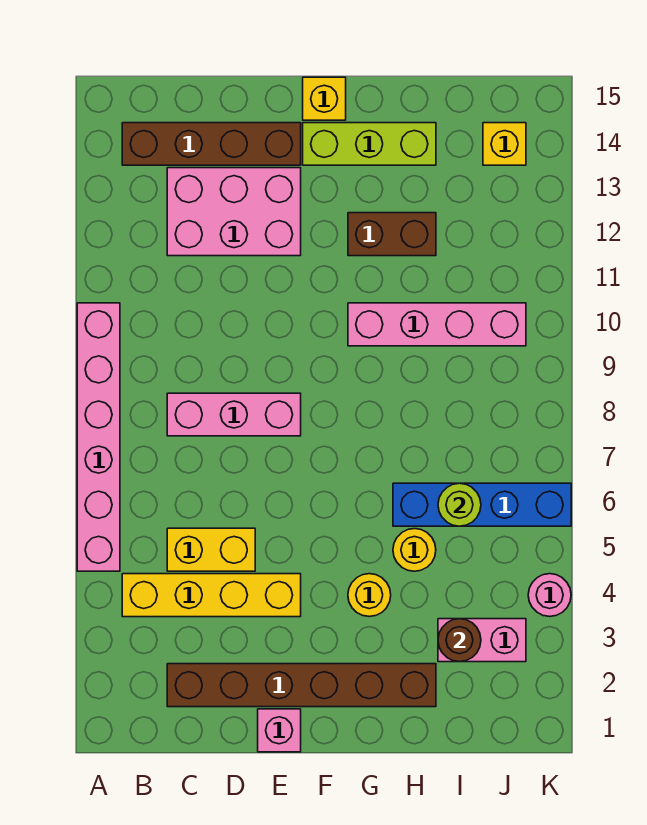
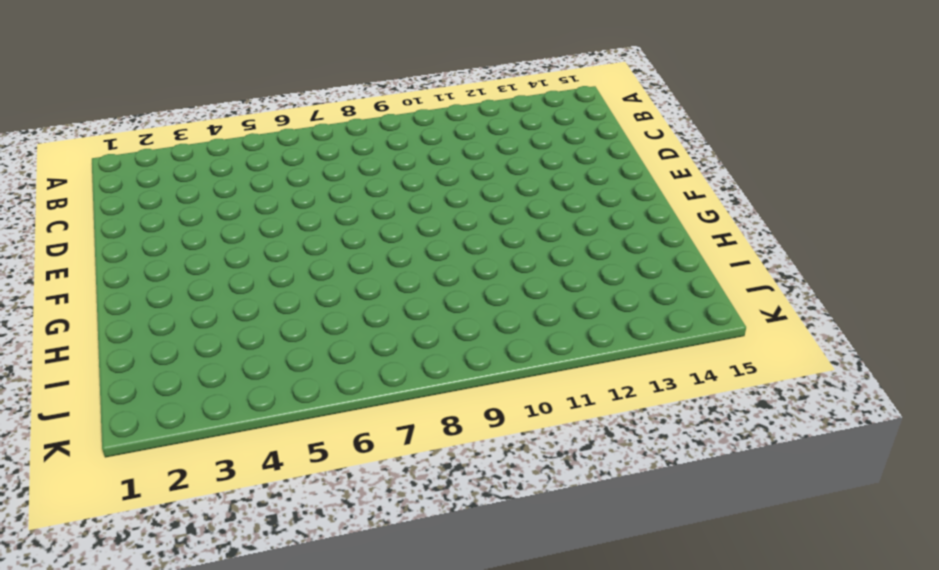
none -> pink brick A5:A10 level 1
none -> yellow brick B4:E4 level 1
none -> brown brick B14:E14 level 1

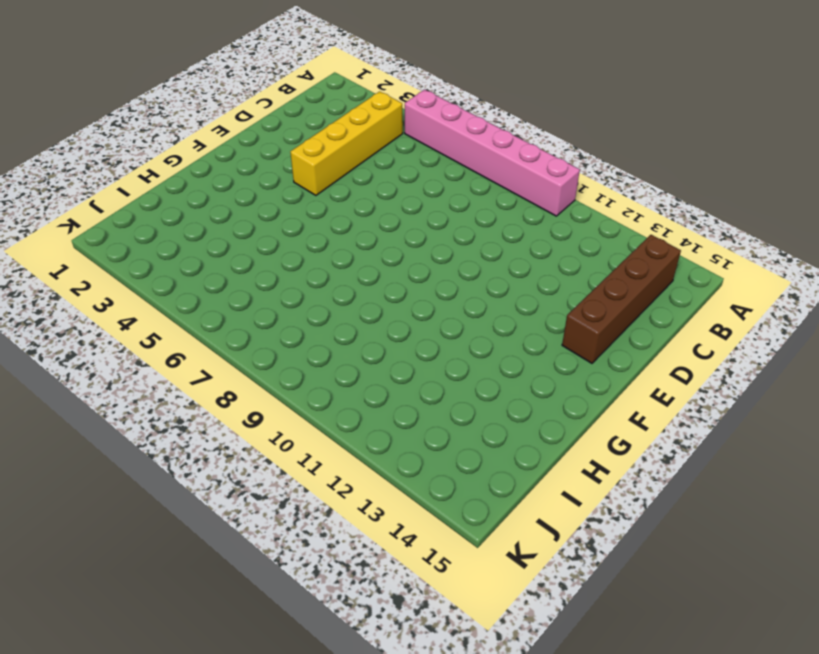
none -> brown brick C2:H2 level 1
none -> yellow brick C5:D5 level 1
none -> pink brick C8:E8 level 1

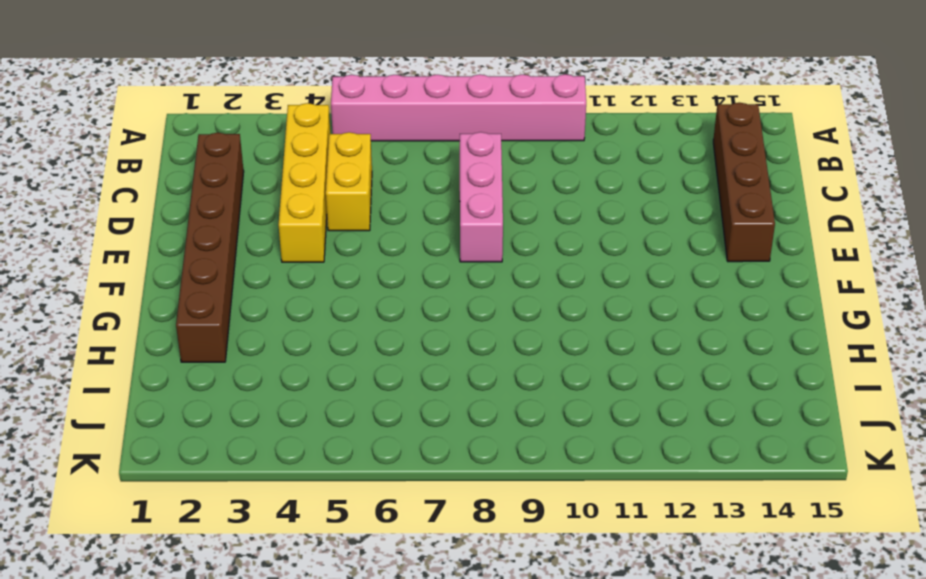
none -> pink brick C12:E13 level 1
none -> pink brick E1 level 1
none -> lime brick F14:H14 level 1

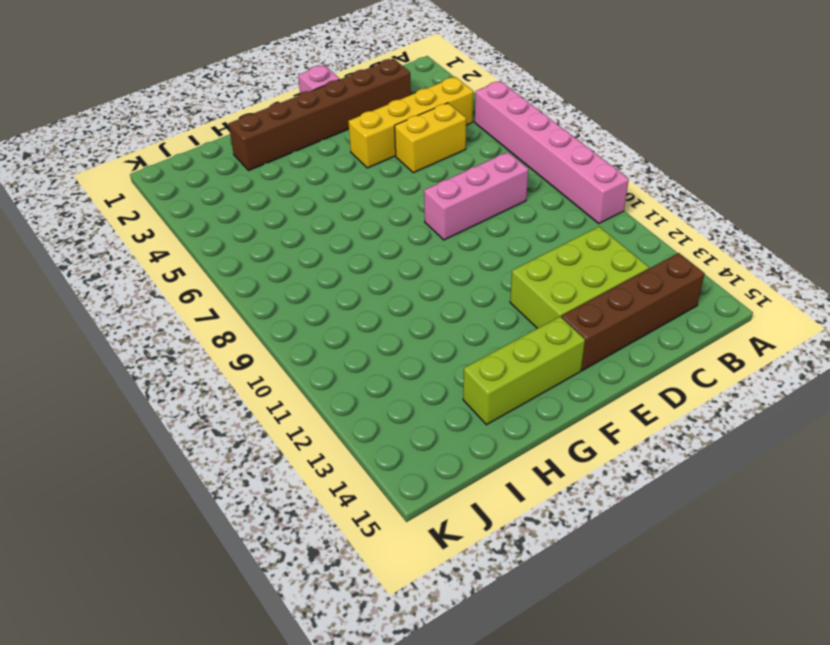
lime brick C12:E13 level 1 -> pink brick C12:E13 level 1
none -> yellow brick F15 level 1
none -> yellow round brick G4 level 1
none -> pink brick G10:J10 level 1

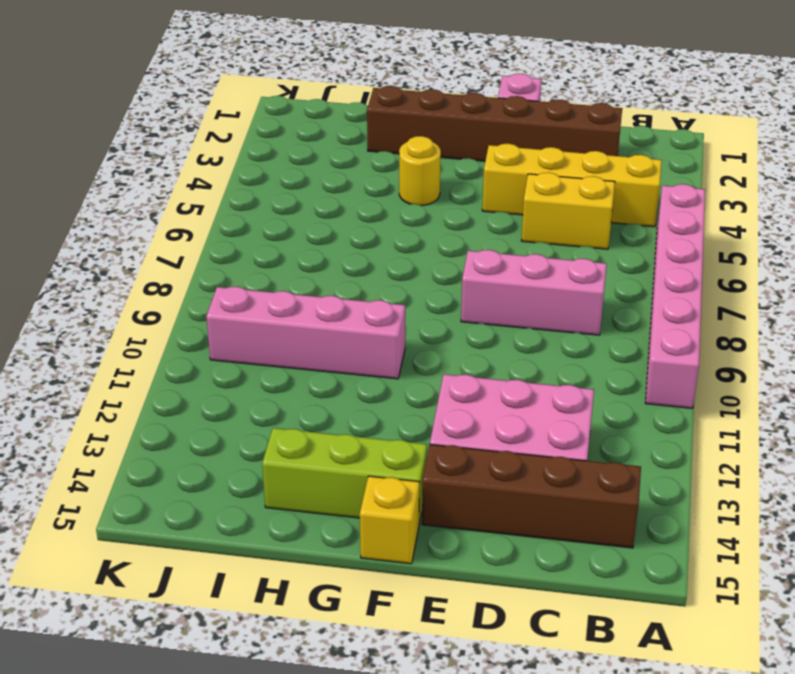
none -> brown brick G12:H12 level 1
none -> yellow round brick H5 level 1
none -> blue brick H6:K6 level 1

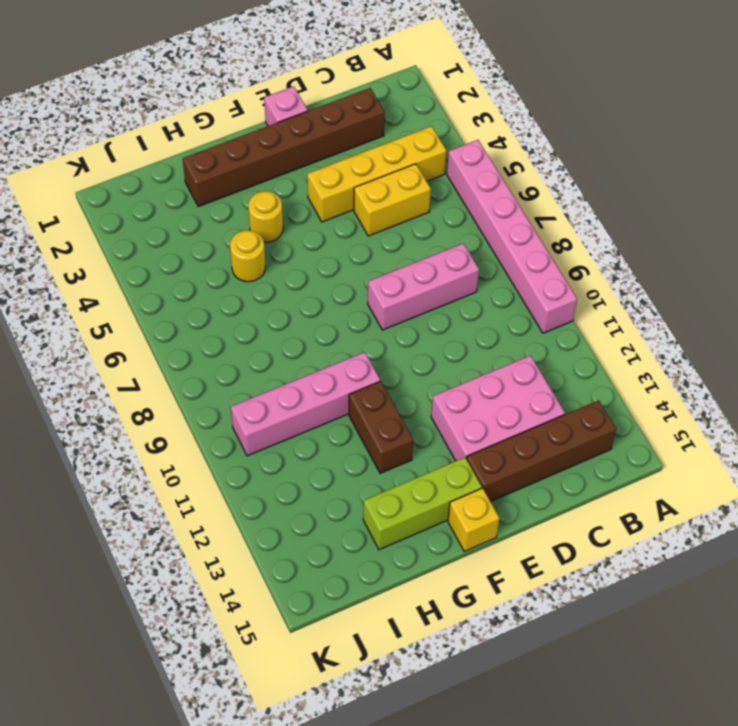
brown brick G11:G12 level 1 -> brown brick G12:H12 level 1
none -> blue brick H6:K6 level 1
none -> pink brick I3:J3 level 1
none -> yellow brick J14 level 1

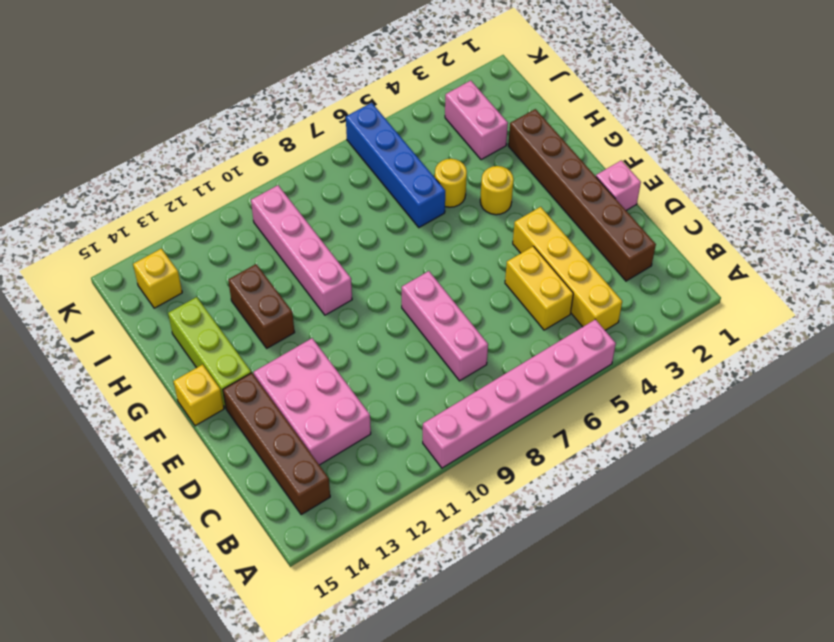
none -> pink round brick K4 level 1
none -> brown round brick I3 level 2
none -> lime round brick I6 level 2

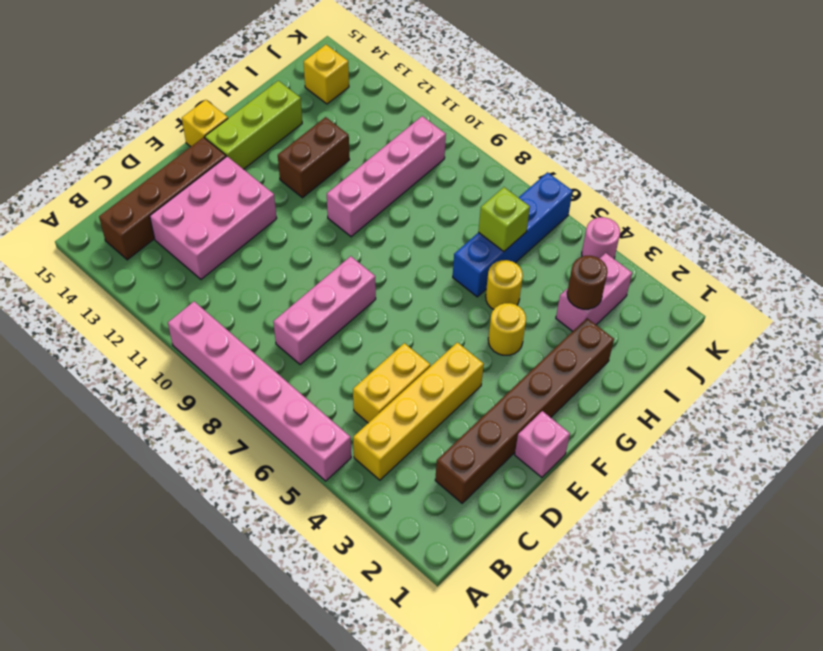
lime brick I6 level 2 -> lime round brick I6 level 2

